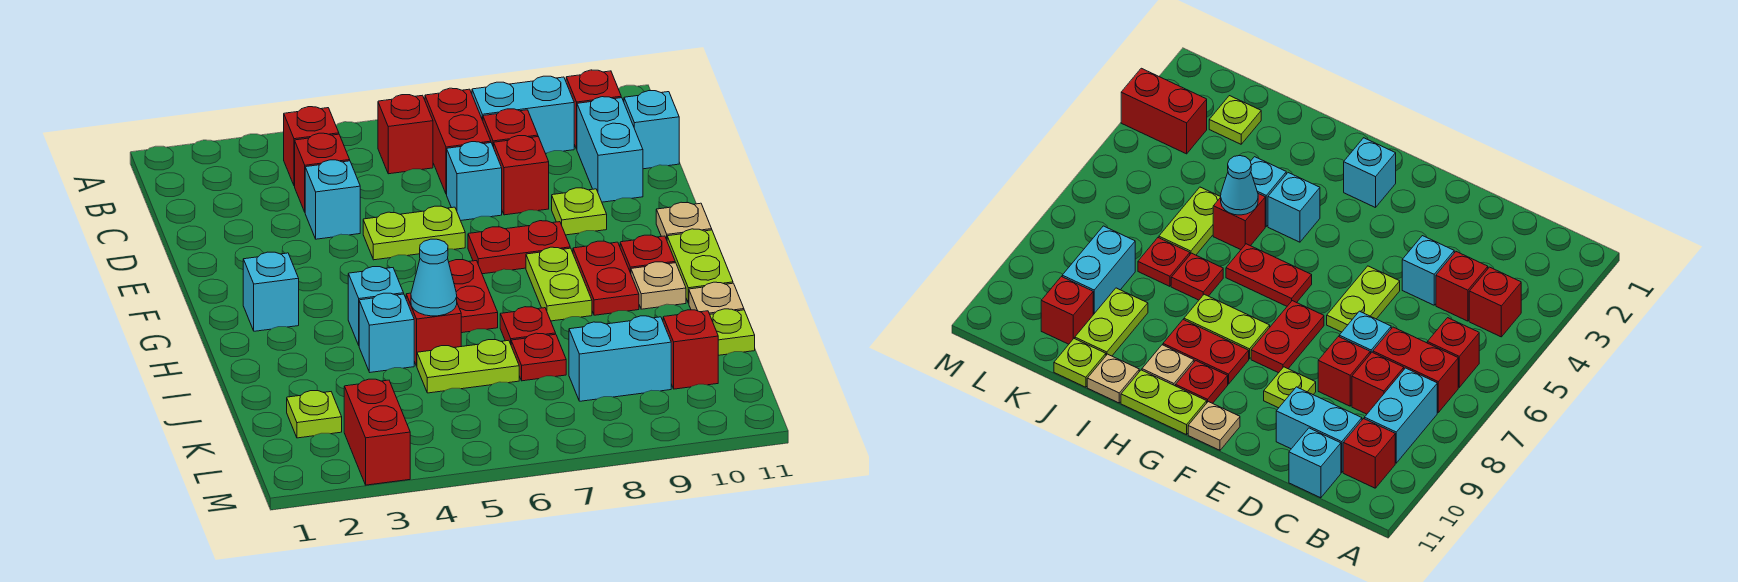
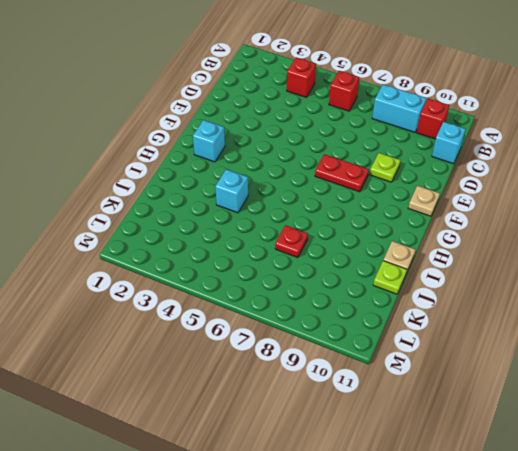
none -> red brick B7:C7 level 1
none -> red brick C4 level 1
none -> red brick C8 level 1
none -> cyan brick C10:D10 level 1

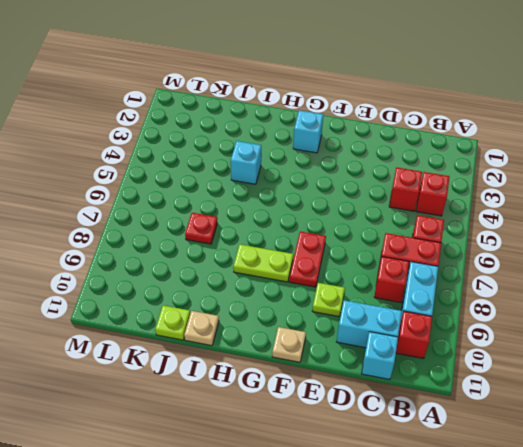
none -> cyan brick D4 level 1
none -> cyan brick D7 level 1
none -> red brick D8 level 1
none -> lime plate E5:E6 level 1

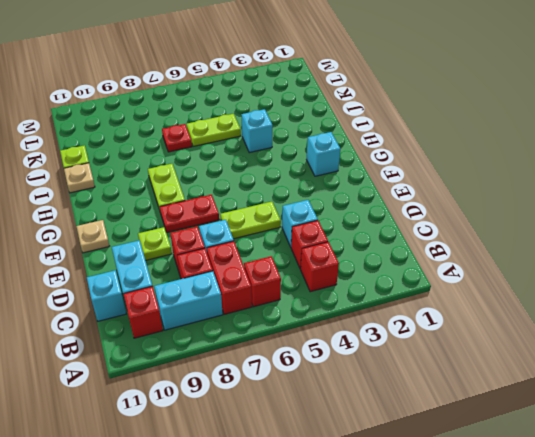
none -> red plate G6:H6 level 1
none -> red plate G9:H9 level 1
none -> red plate G10 level 1
none -> lime plate G11:H11 level 1

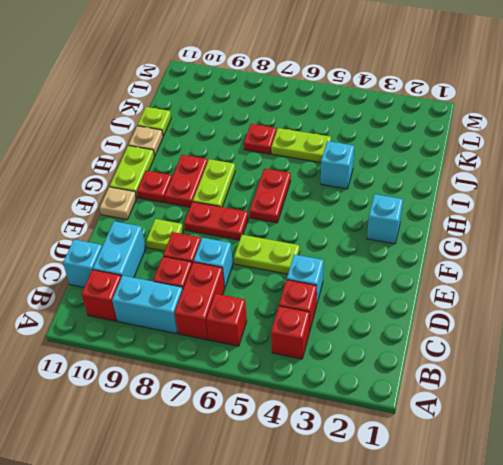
none -> cyan brick H4 level 1
none -> tan plate H10 level 1
none -> red brick I5 level 1
none -> red plate I7 level 1

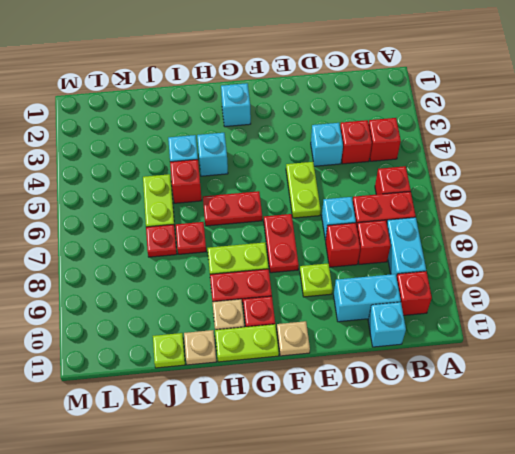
none -> lime plate J9:J10 level 1
none -> lime plate K2 level 1
none -> cyan brick K8:K9 level 1
none -> red brick K10 level 1

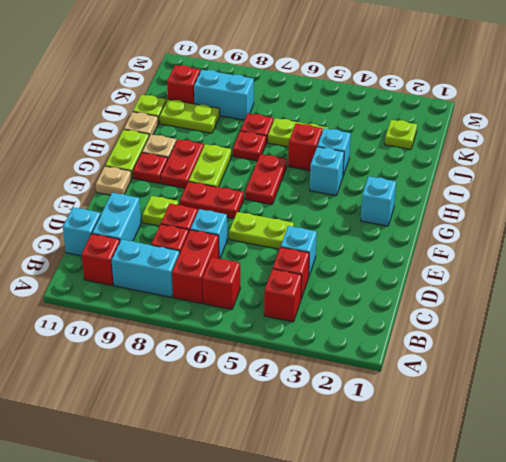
none -> red brick L3:M3 level 1
none -> cyan cone I5 level 2

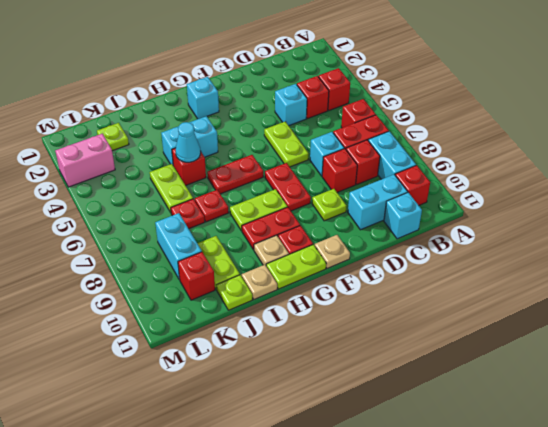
pink brick L3:M3 level 1 -> red brick L3:M3 level 1

